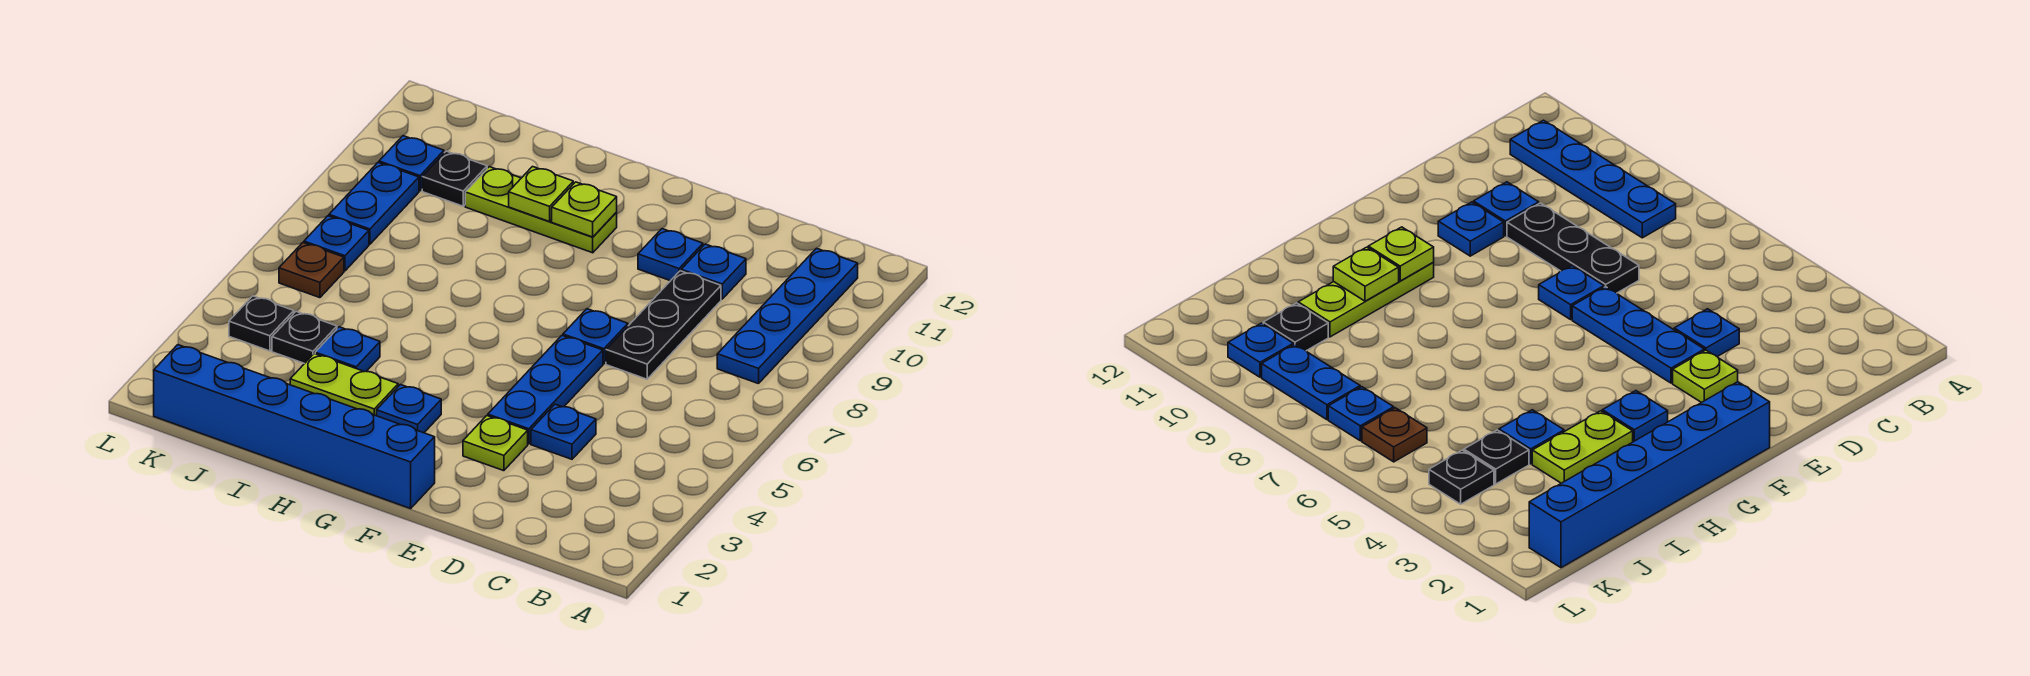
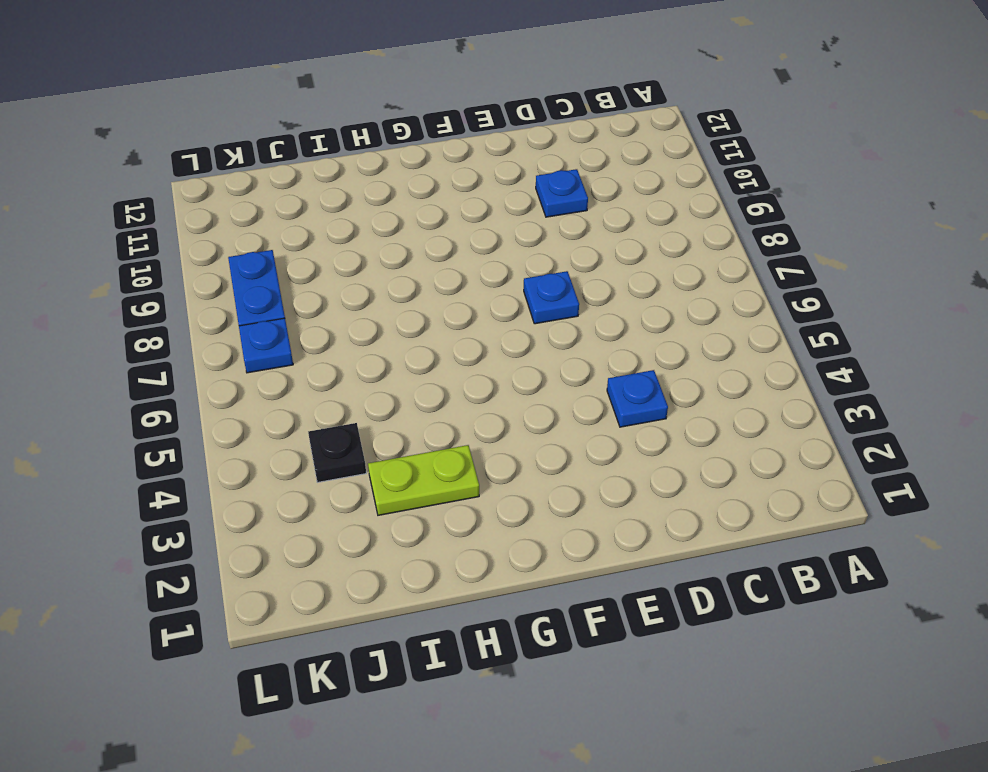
none -> blue plate B8:B11 level 1
none -> black plate D7:D9 level 1
none -> lime plate E3 level 1

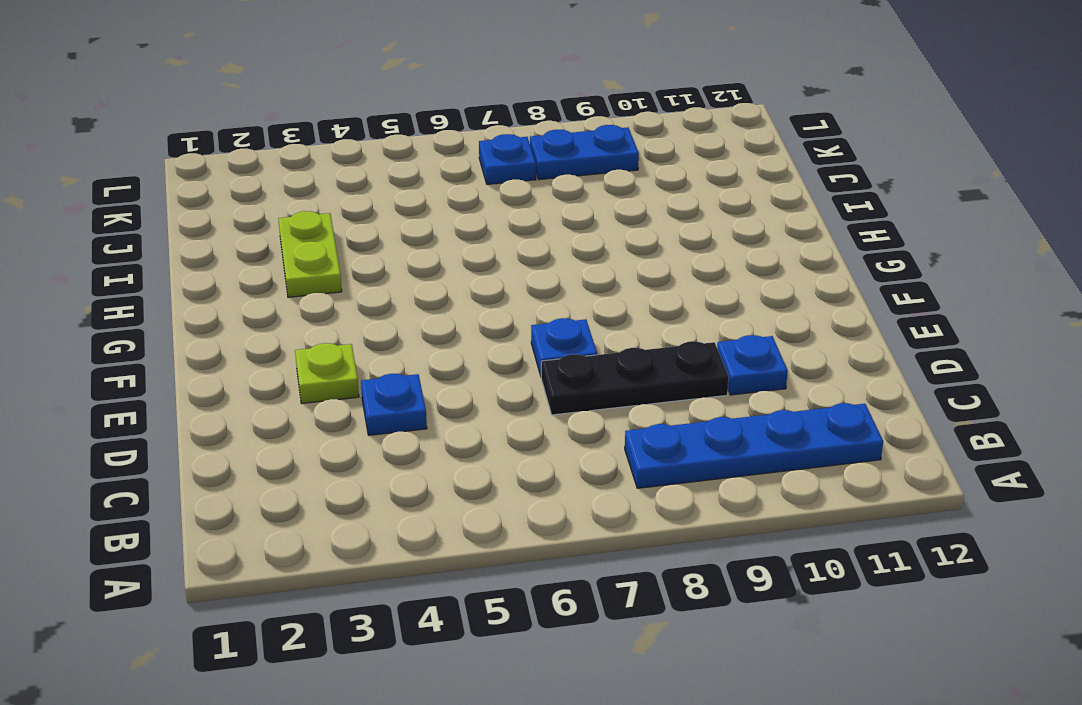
none -> blue plate E4:E6 level 1
none -> blue plate E10 level 1
none -> blue brick F1:K1 level 1

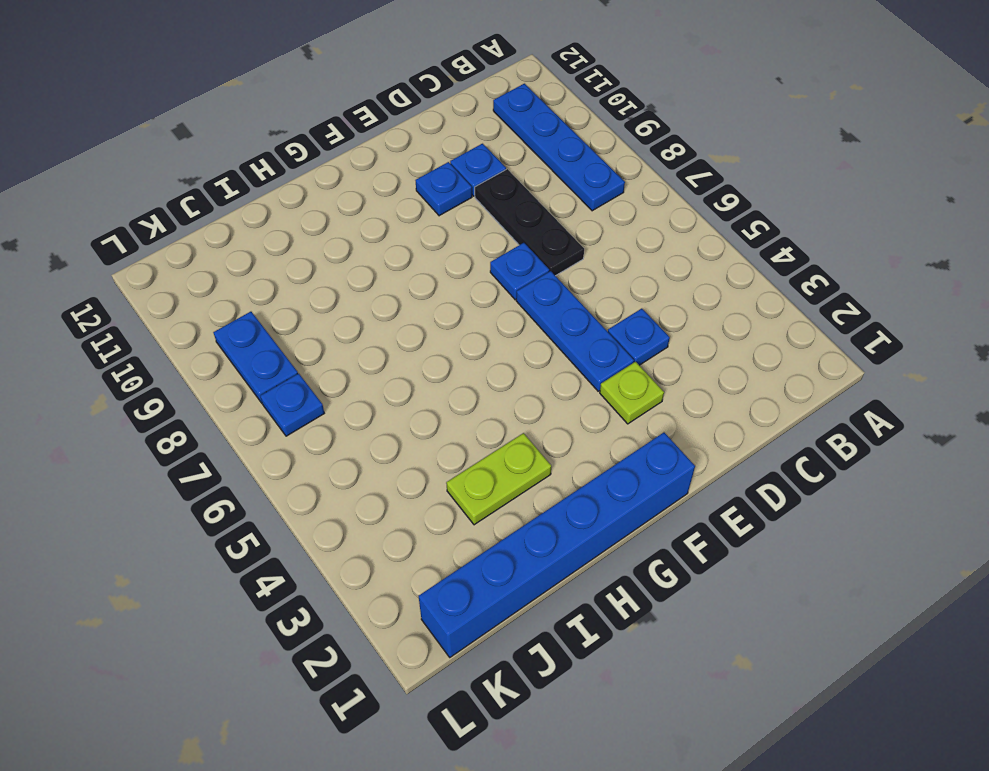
none -> blue plate G3 level 1
none -> lime plate G10:I10 level 1
none -> blue plate I4 level 1

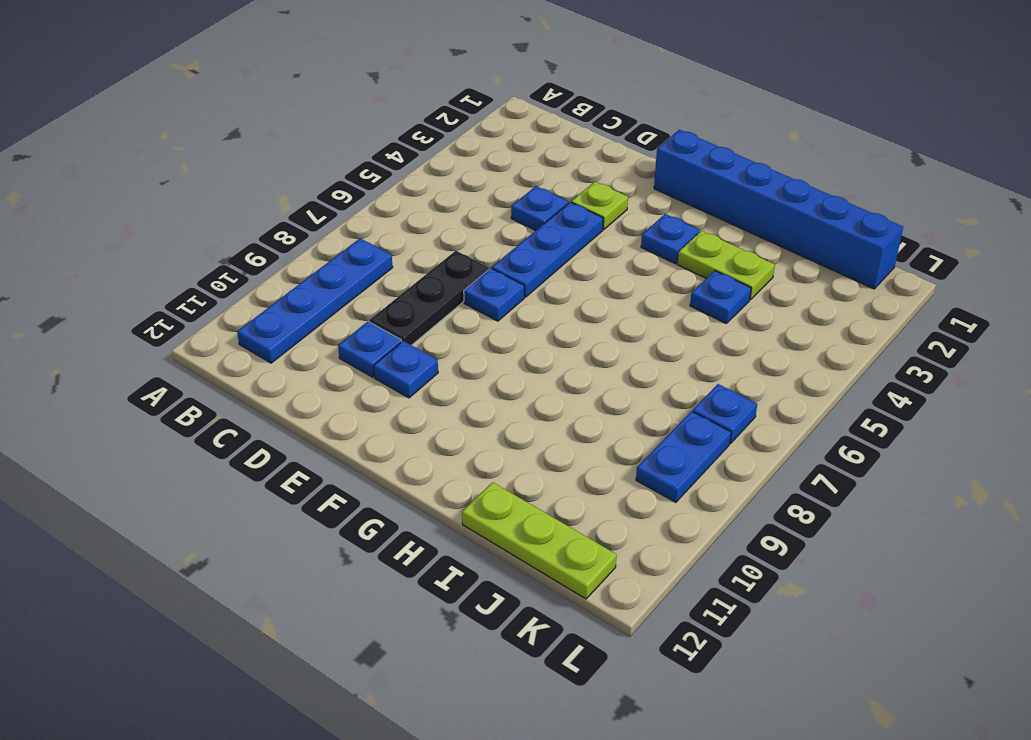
lime plate I12:K12 level 1 -> lime plate G10:I10 level 1
none -> black plate J4 level 1
none -> black plate J10 level 1
none -> black plate K4 level 1

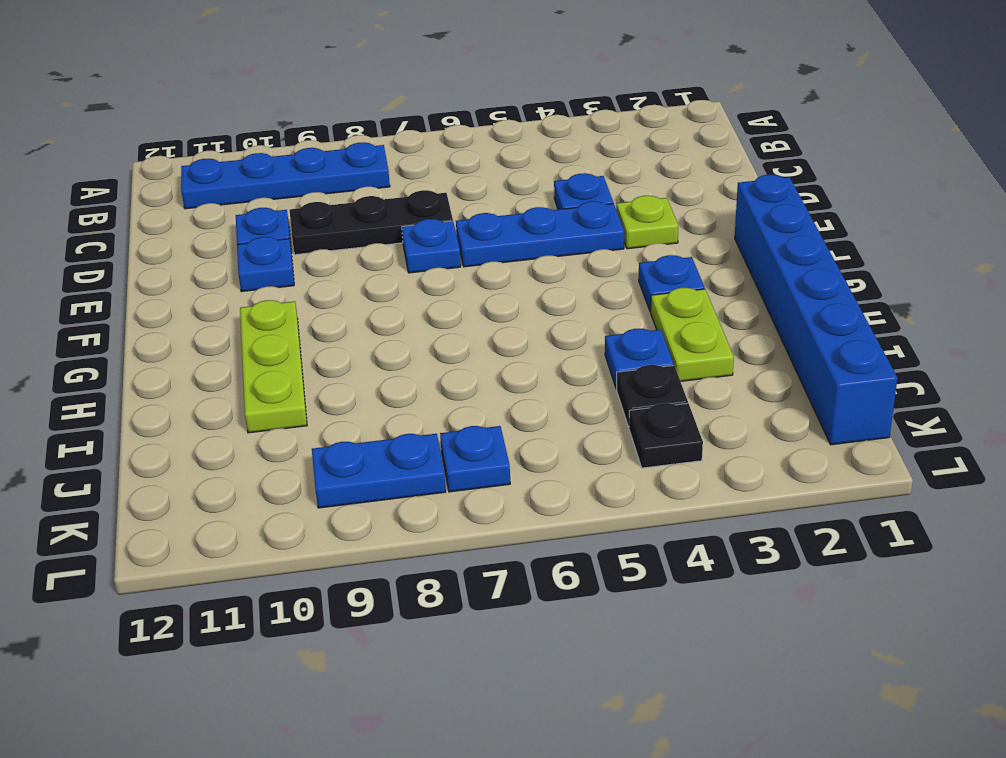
none -> black plate J10 level 1
none -> brown plate K6 level 1
none -> blue plate K10 level 1

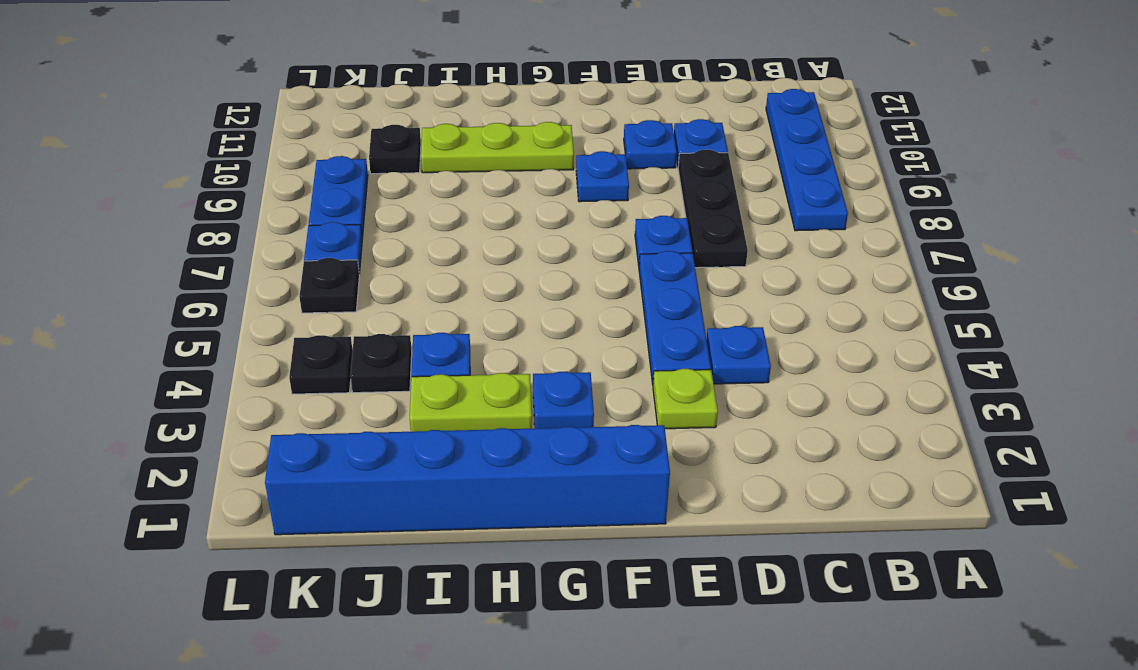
blue plate F9 level 1 -> blue plate K10 level 1
black plate K6 level 1 -> brown plate K6 level 1
none -> lime plate G10 level 2
none -> lime plate H10 level 2

